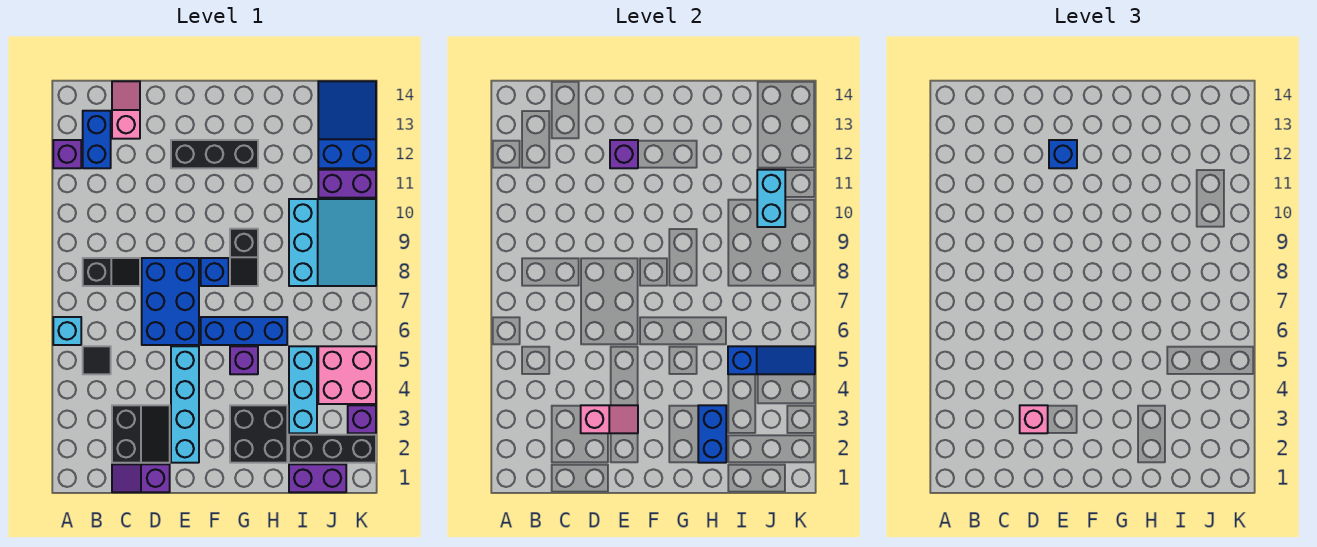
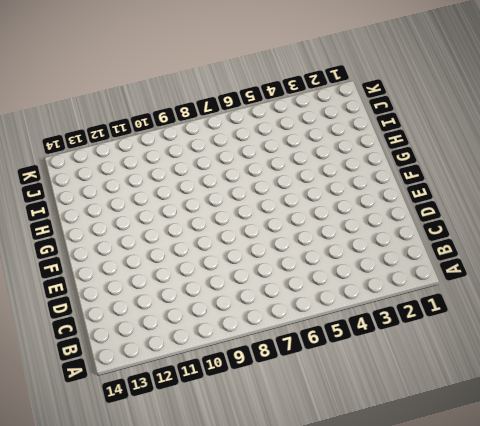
none -> cyan brick A6 level 1
none -> purple brick A12 level 1
none -> black tile B5 level 1
none -> black slope B8:C8 level 1 top B

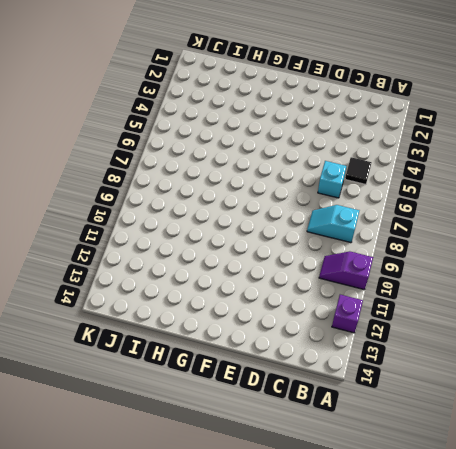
purple slope A10:B10 level 1 top A -> purple slope C1:D1 level 1 top D
cyan slope B8:C8 level 1 top B -> black slope B8:C8 level 1 top B
cyan brick C6 level 1 -> cyan brick A6 level 1
none -> blue brick B12:B13 level 1
none -> black slope C2:D3 level 1 top C
none -> pink slope C13:C14 level 1 top 13
none -> blue brick D6:E8 level 1

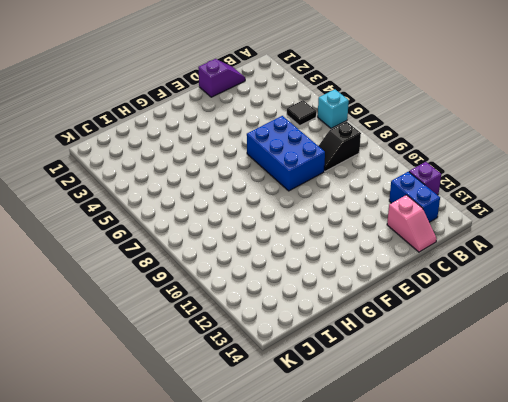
none -> black slope C2:D3 level 1 top C
none -> cyan brick E2:E5 level 1
none -> black brick E12:G12 level 1
none -> blue brick F6:H6 level 1

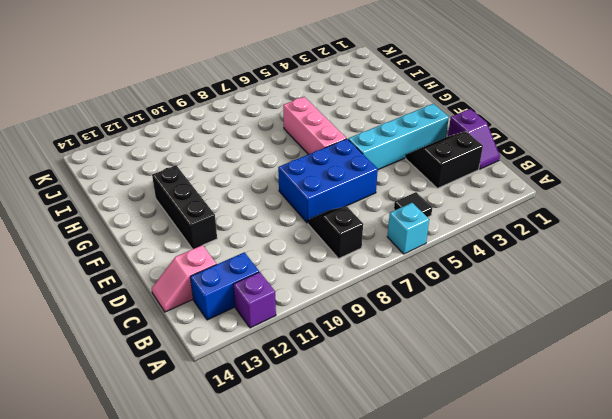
pink brick F6:H6 level 1 -> blue brick F6:H6 level 1
none -> blue brick F8 level 1
none -> black brick G2:H3 level 1
none -> purple brick G5 level 1
none -> black slope G8:G9 level 1 top 9

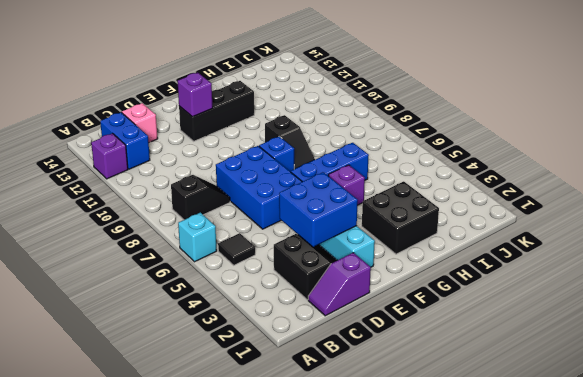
blue brick D3:E4 level 2 -> pink slope D3:E3 level 2 top D
none -> purple brick I1:J1 level 1
none -> black brick I2:K2 level 1
none -> cyan brick I3:I5 level 1
none -> cyan slope I8:K10 level 1 top I

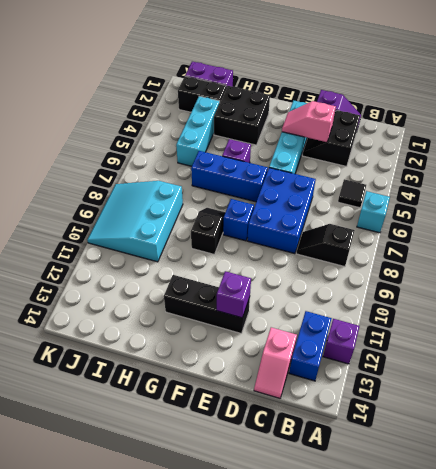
black brick I2:J2 level 1 -> black brick I2:K2 level 1
none -> pink brick J4:K5 level 1
none -> purple brick J11:K11 level 1
none -> blue slope J12:K14 level 1 top 12
none -> purple brick K3 level 1

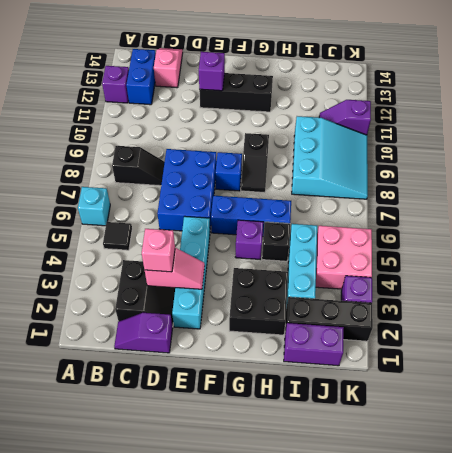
black brick H5 level 1 -> none
purple slope J11:K11 level 1 top K -> purple brick J11:K11 level 1
none -> blue slope J12:K14 level 1 top 12
none -> blue brick H2:H3 level 2
none -> blue slope I5:K5 level 2 top I
none -> cyan brick J10:J11 level 2

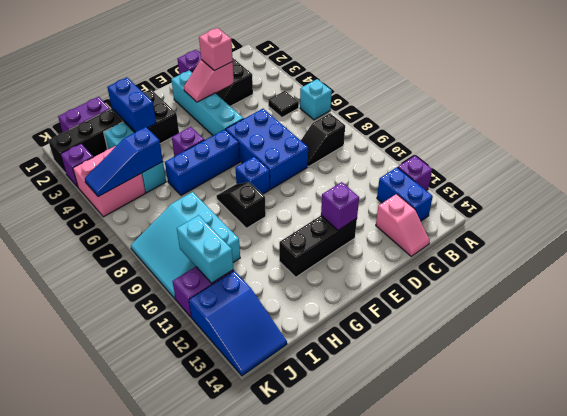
none -> blue brick E12 level 3

